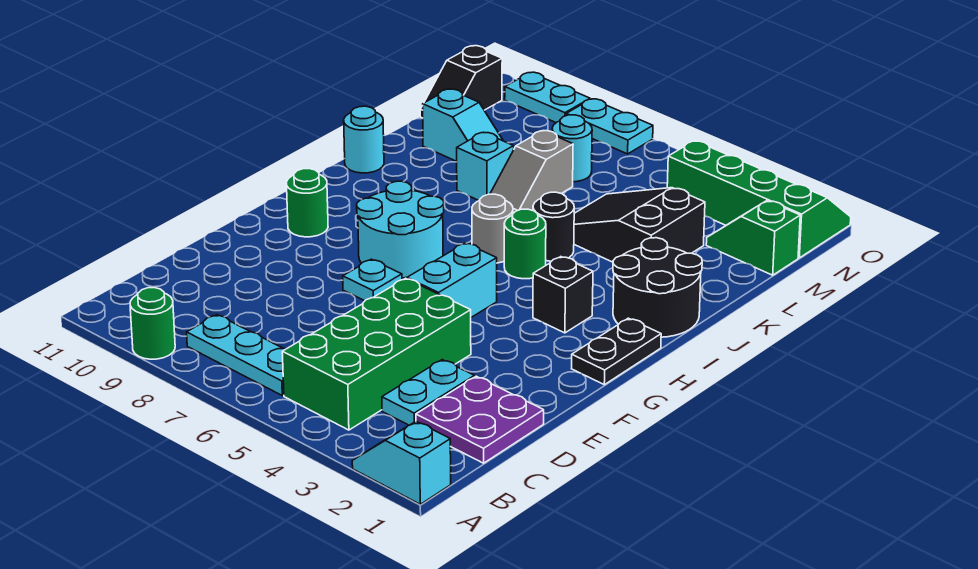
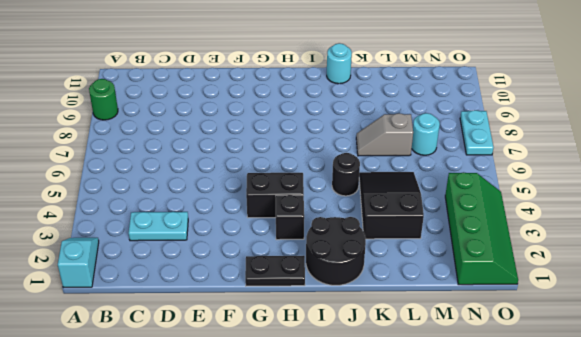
black slope G4:H5 level 1 top 4 -> cyan brick F5:G5 level 1
none -> green brick B4:E5 level 1
none -> cyan plate B6:B8 level 1
none -> purple plate C1:D2 level 1

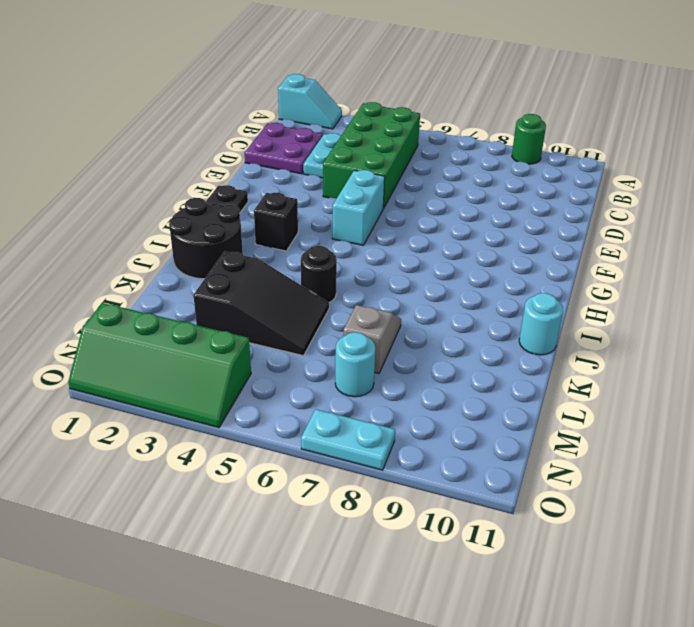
none -> cyan plate B6:B8 level 1
none -> cyan plate F7 level 1
none -> cyan round brick G7:H8 level 1

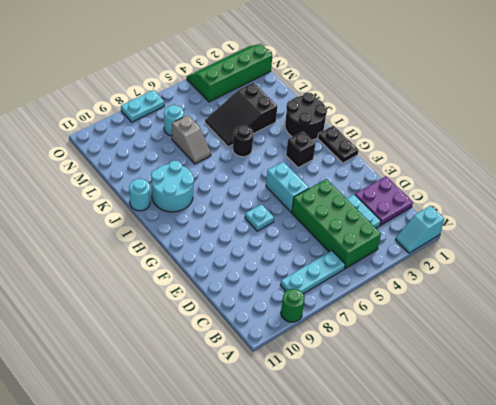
cyan round brick I9:J10 level 1 -> cyan round brick G7:H8 level 1
none -> green round brick G10 level 1
none -> green round brick I5 level 1
none -> grey round brick I6 level 1

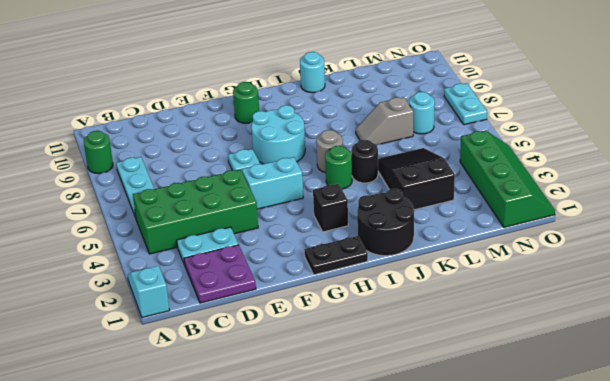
none -> cyan brick K8 level 1
none -> cyan slope L9:L10 level 1 top 10
none -> green slope M1:M2 level 1 top 1

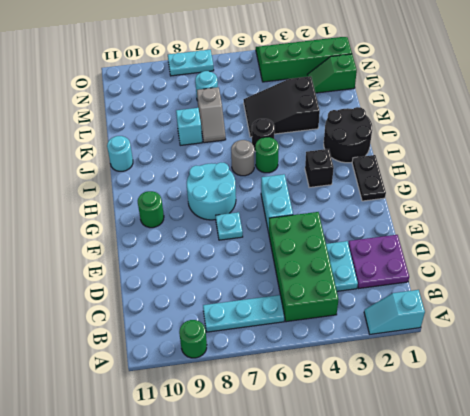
none -> cyan slope L9:L10 level 1 top 10
none -> black slope M11:N11 level 1 top N
none -> cyan plate O9:O10 level 1

